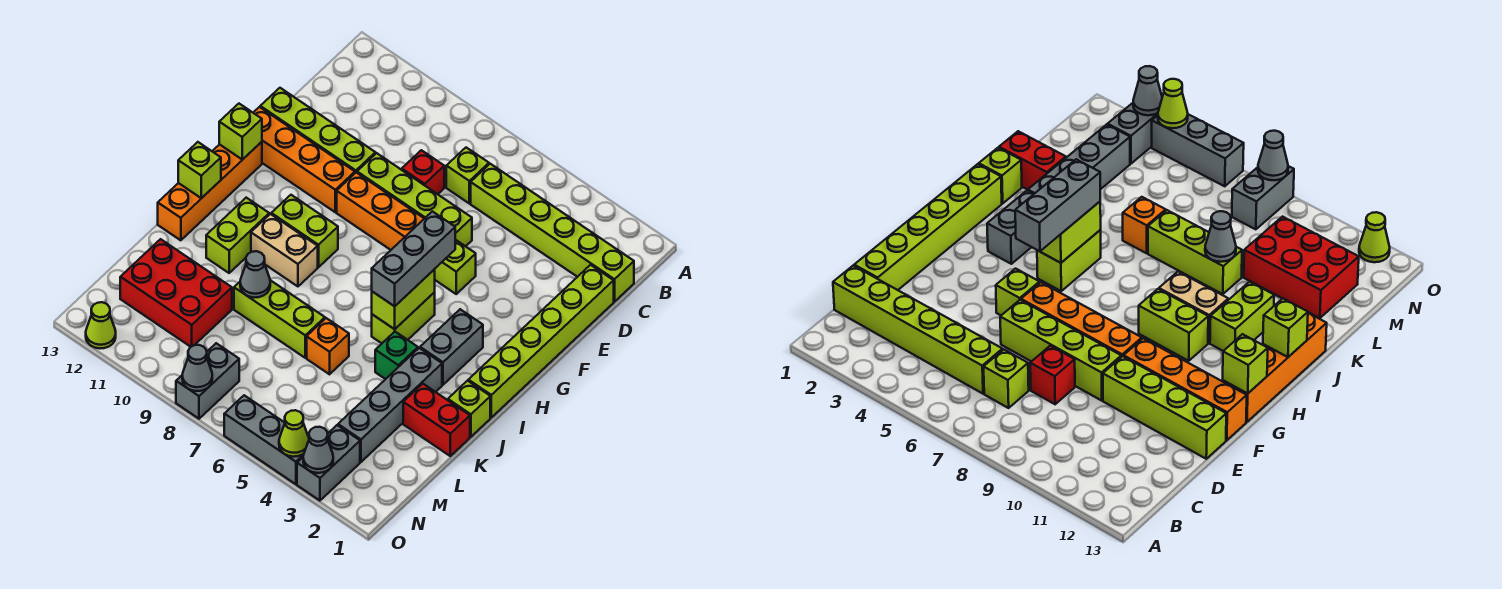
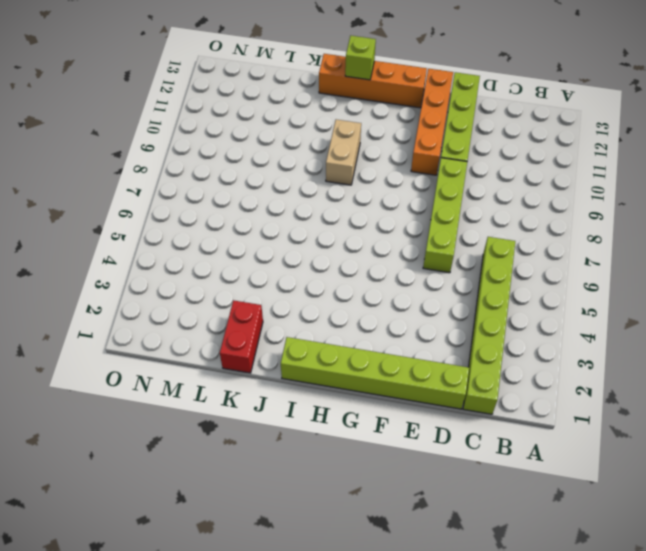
none -> lime brick C7 level 1
none -> red brick D8 level 1
none -> lime brick F5 level 1
none -> orange brick F6:F9 level 1

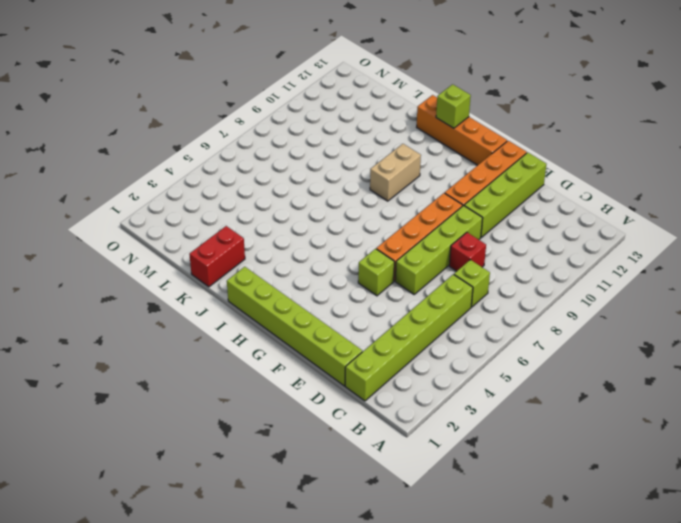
none -> grey brick H3:I3 level 1
none -> lime brick H5:I5 level 1
none -> lime brick H9:H10 level 1
none -> lime brick I11:J11 level 1

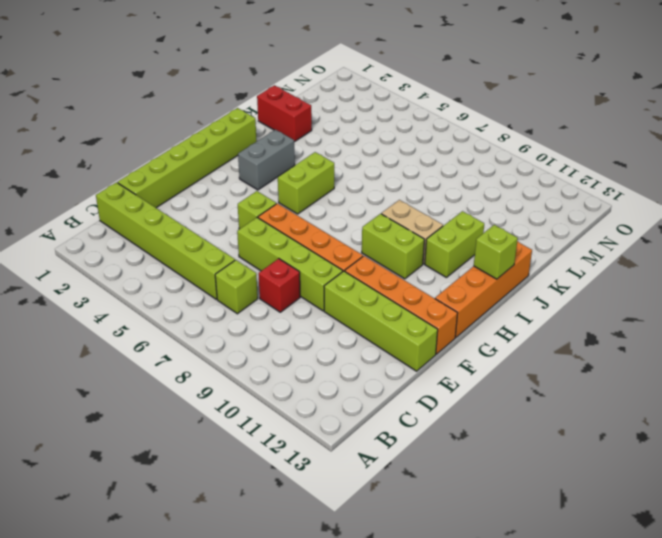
none -> lime brick J1 level 1
none -> grey brick J3:M3 level 1
none -> green brick J4 level 1
none -> orange brick K6 level 1

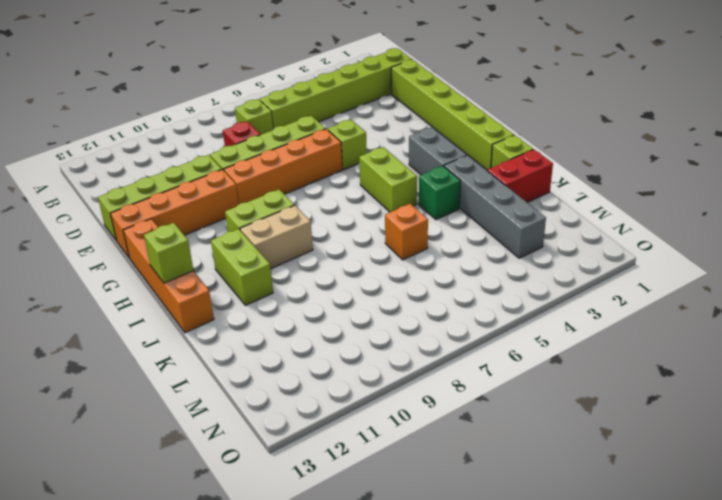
none -> lime brick K7:K9 level 1
none -> red brick L10:M12 level 1
none -> grey brick N3:O3 level 1
none -> grey brick N8:O8 level 1

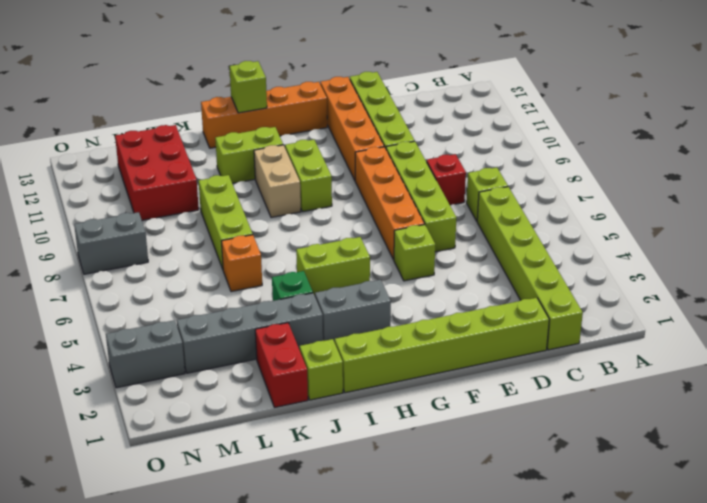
none -> grey brick O4:O6 level 1
none -> lime cone O12 level 1
none -> lime brick G13 level 2
none -> lime brick H5:I5 level 2

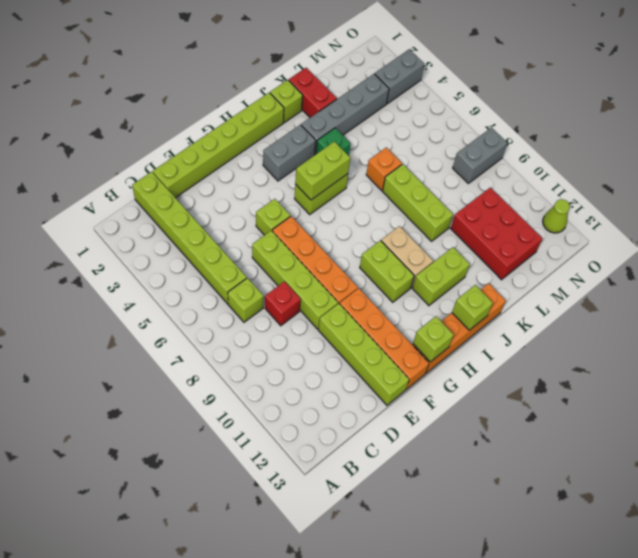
none -> grey brick O4:O6 level 1
none -> grey cone K9 level 2
none -> grey cone O3 level 2
none -> lime cone O4 level 2

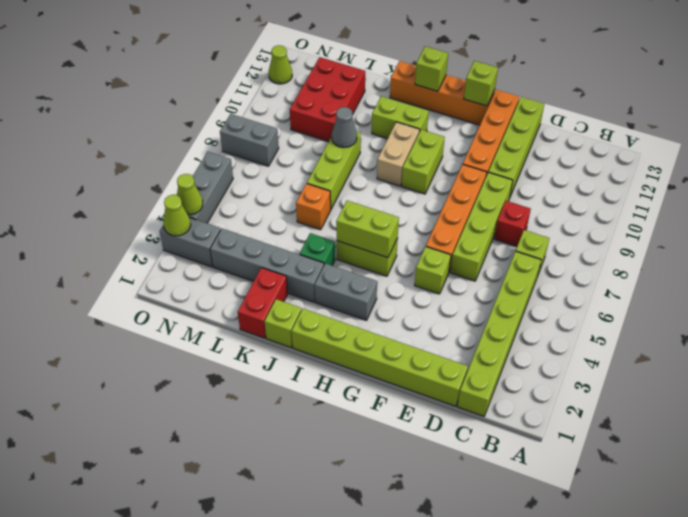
lime cone O3 level 2 -> grey cone O3 level 2
none -> grey cone O8 level 2
none -> grey brick G5:I5 level 3

